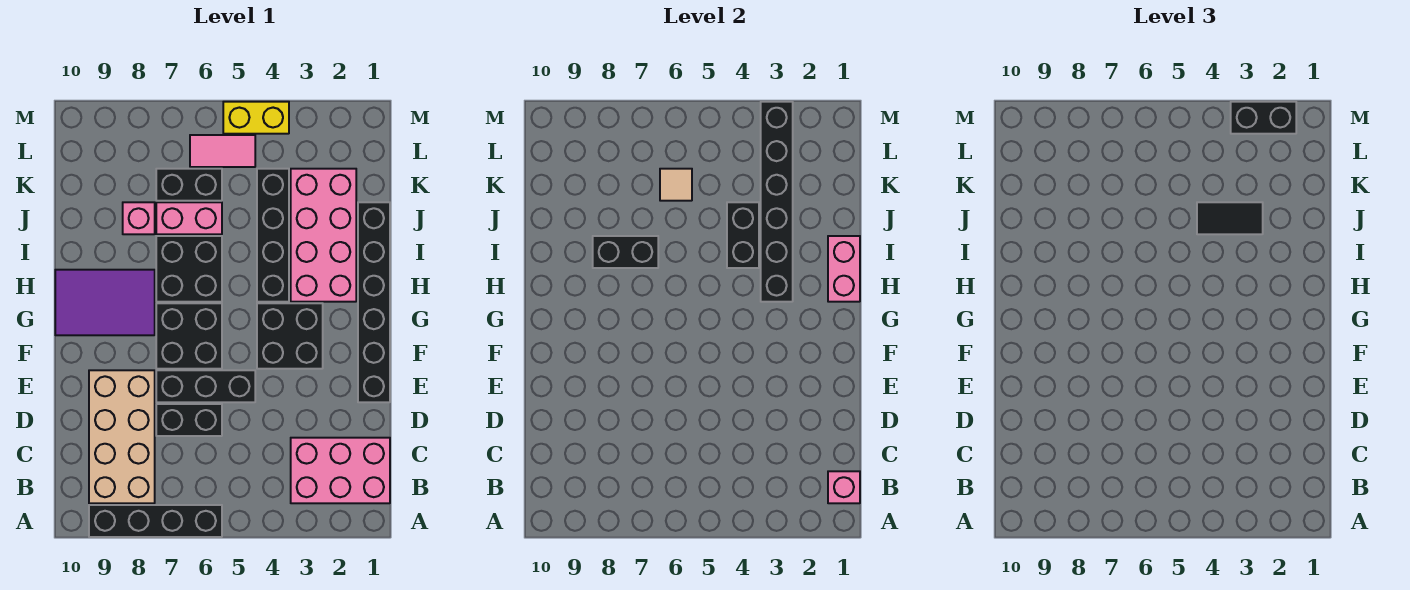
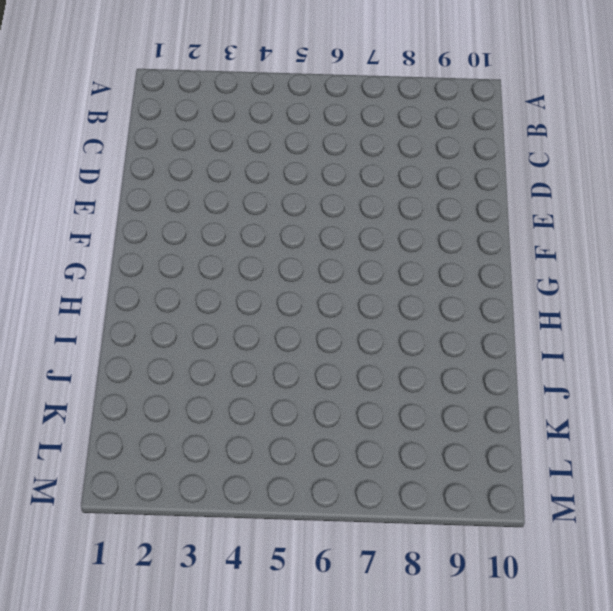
none -> black brick A6:A9 level 1
none -> pink brick B1:C3 level 1
none -> tan brick B8:E9 level 1

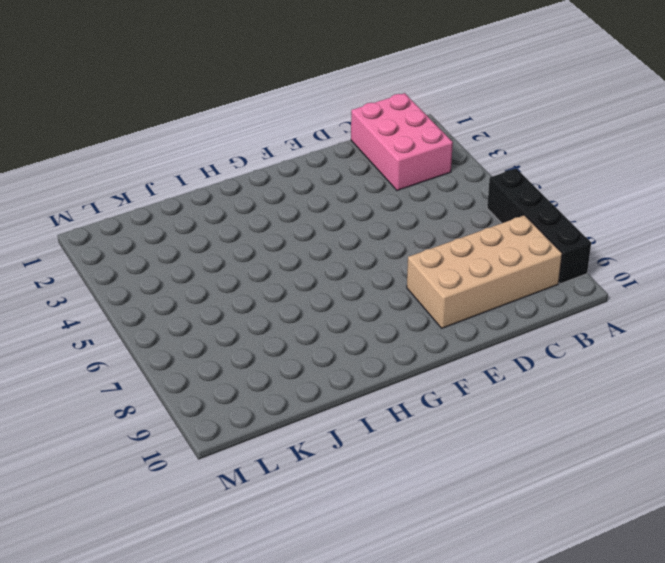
none -> black brick D6:D7 level 1
none -> black brick E1:J1 level 1
none -> black brick E5:E7 level 1

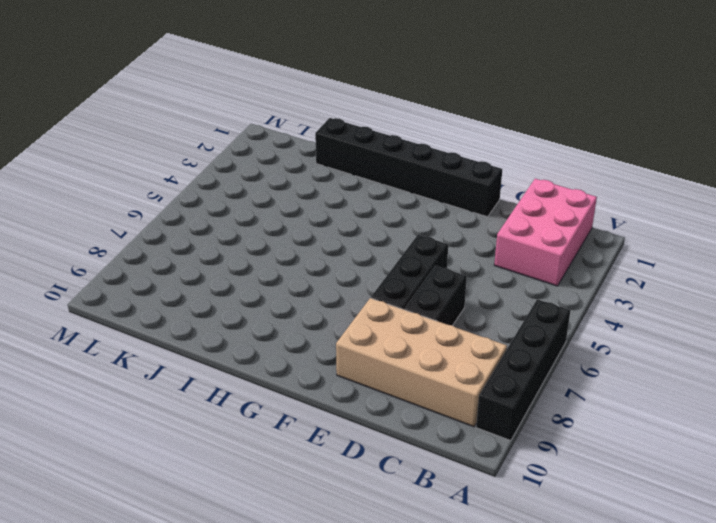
none -> black brick F3:G4 level 1
none -> black brick F6:G7 level 1
none -> purple tile G8:H10 level 1

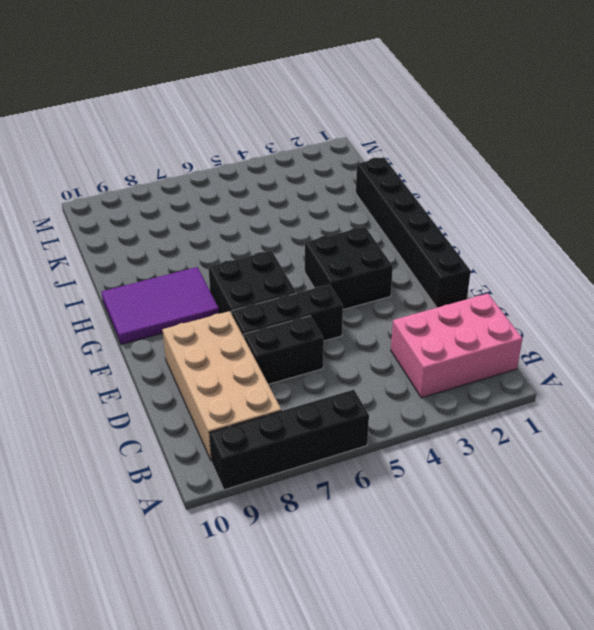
none -> pink brick H2:K3 level 1
none -> black brick H4:K4 level 1
none -> black brick H6:I7 level 1

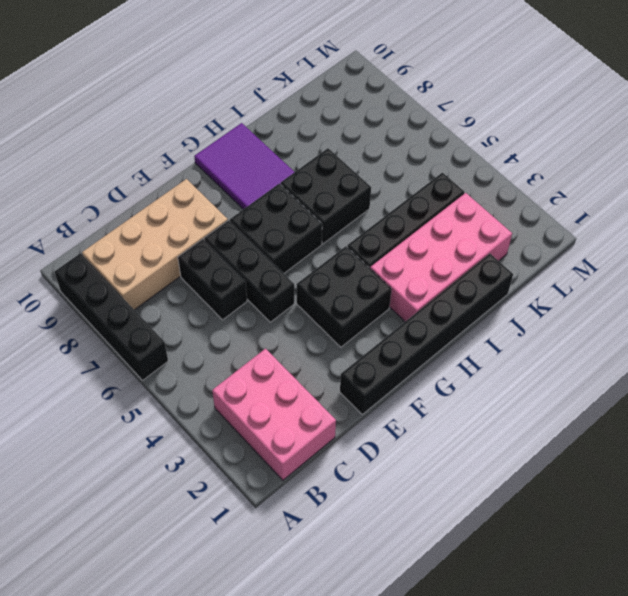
none -> pink brick J6:J7 level 1
none -> pink brick J8 level 1
none -> black brick K6:K7 level 1

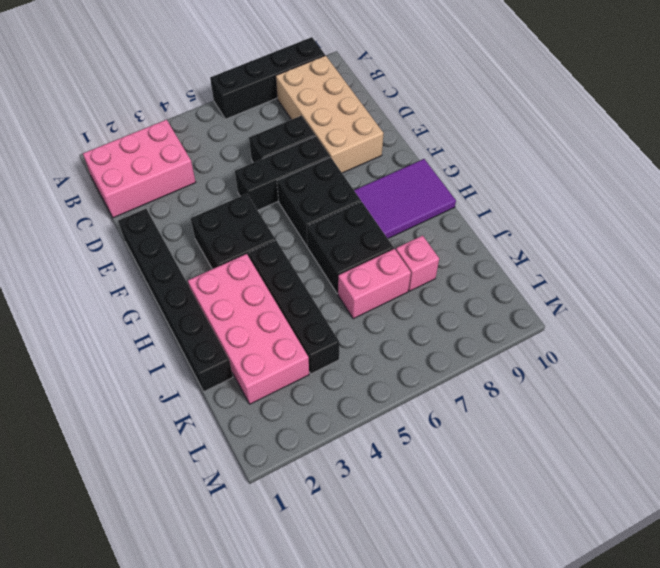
none -> black brick K6:K7 level 1
none -> pink tile L5:L6 level 1
none -> yellow brick M4:M5 level 1

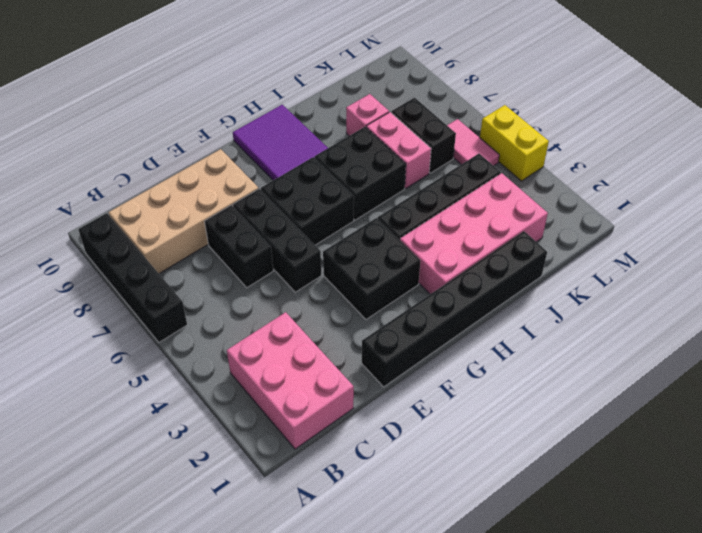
none -> pink brick B1 level 2
none -> pink brick H1:I1 level 2
none -> black brick H3:M3 level 2

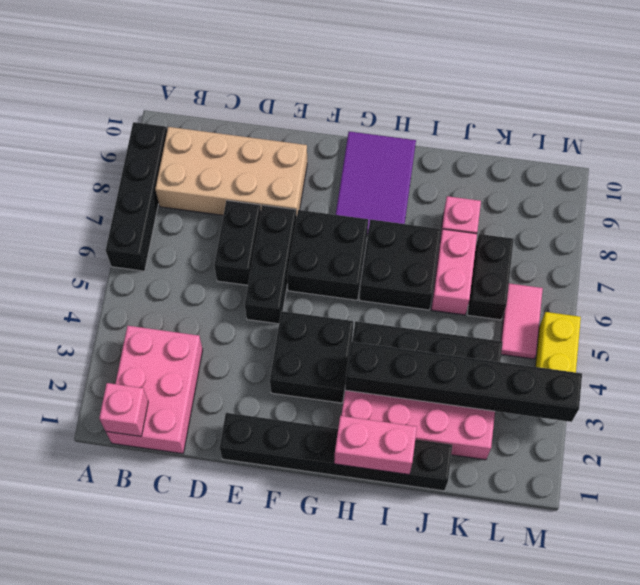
none -> black brick I4:J4 level 2
none -> black brick I7:I8 level 2
none -> tan tile K6 level 2

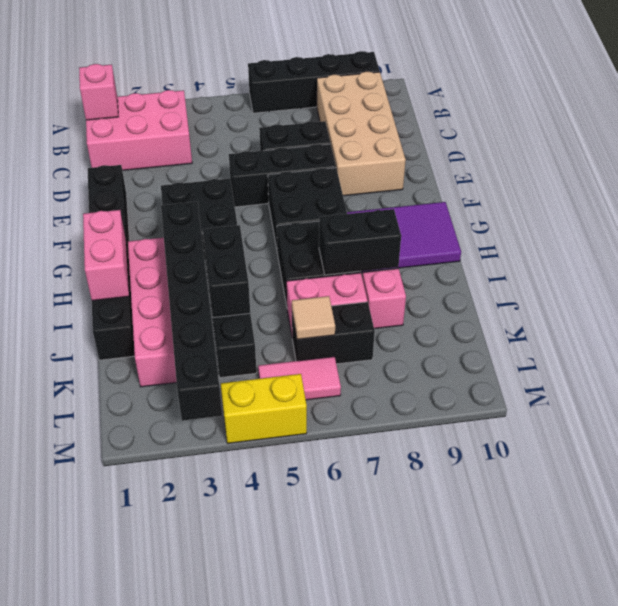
none -> black tile J3:J4 level 3
none -> black brick M2:M3 level 3

